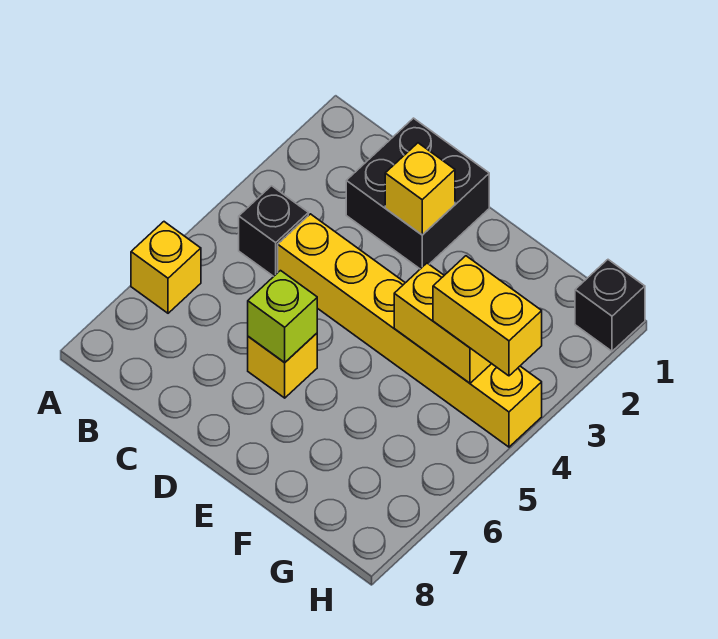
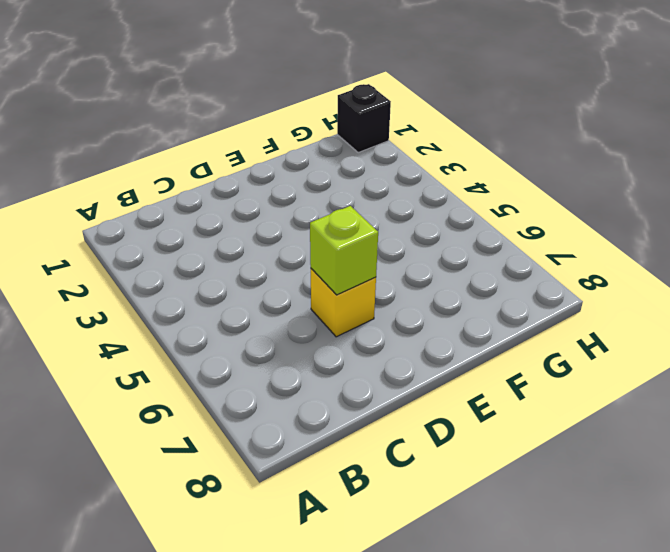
none -> yellow brick A6 level 1
none -> black brick B4 level 1

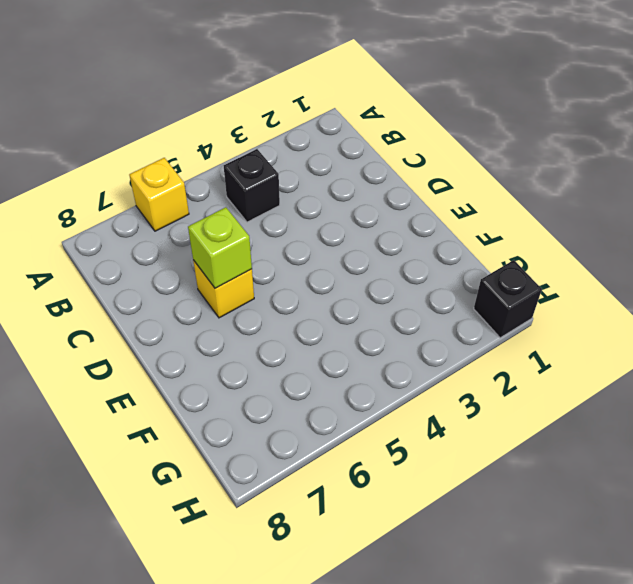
none -> black brick C1:D2 level 1
none -> yellow brick C4:H4 level 1

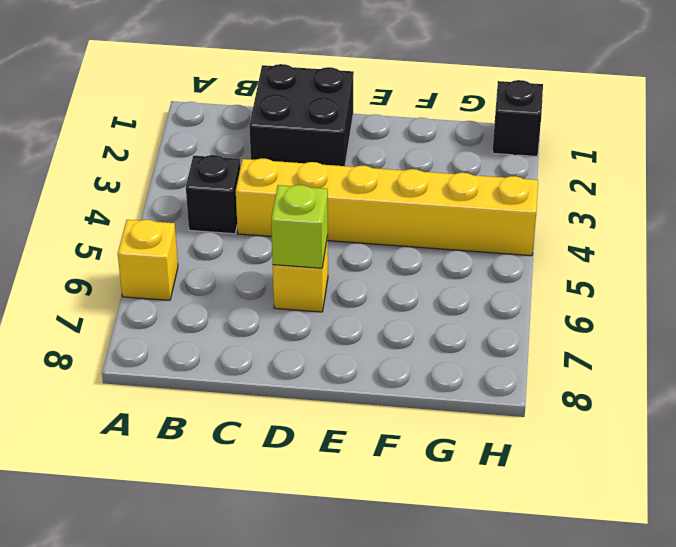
none -> yellow brick D2 level 2
none -> yellow brick F4:G4 level 2

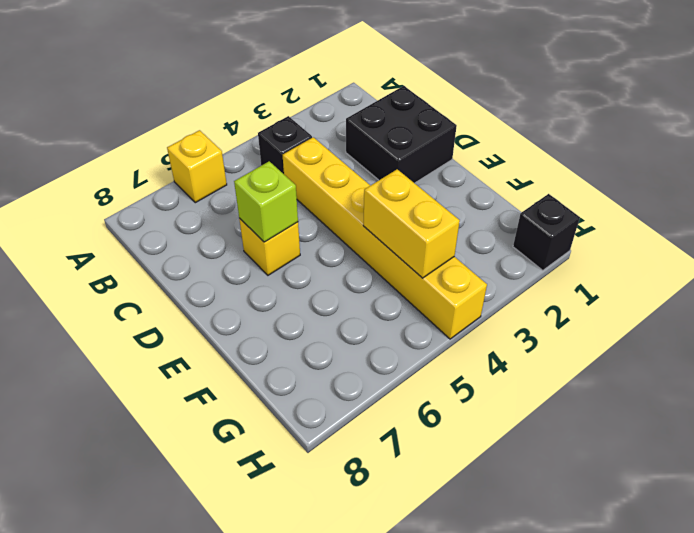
none -> yellow brick D2 level 2
none -> yellow brick G4:H4 level 3

